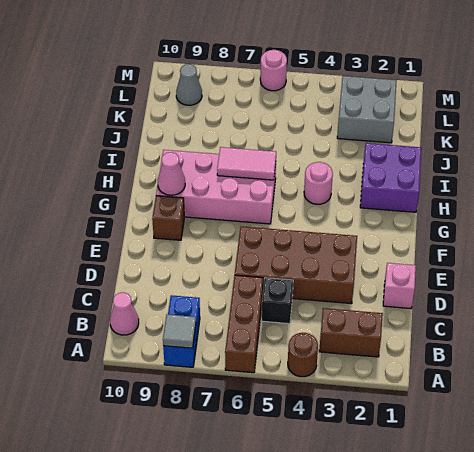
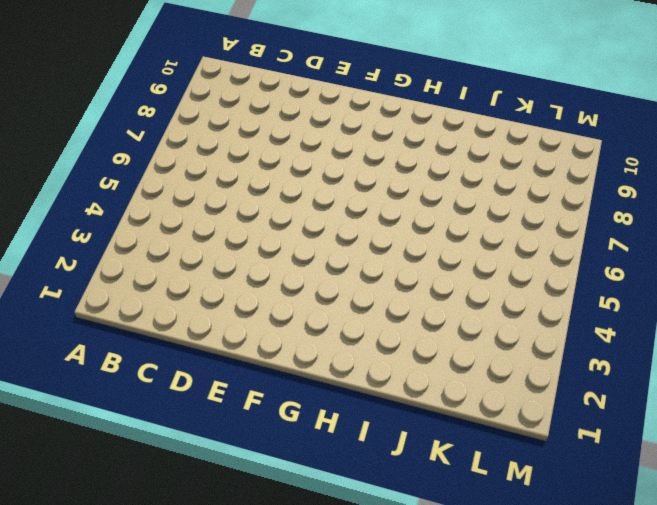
none -> brown round brick A4 level 1
none -> brown brick A6:C6 level 1
none -> blue brick A8:B8 level 1

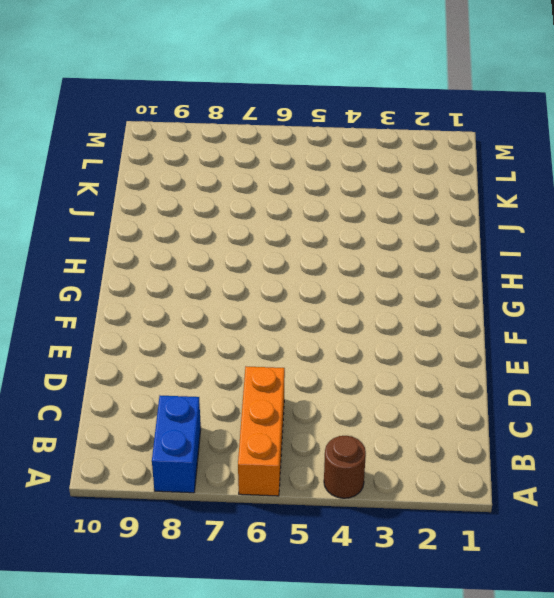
orange brick A6:C6 level 1 -> brown brick A6:C6 level 1
none -> brown brick B2:B3 level 1
none -> pink cone B10 level 1
none -> black brick C5 level 1

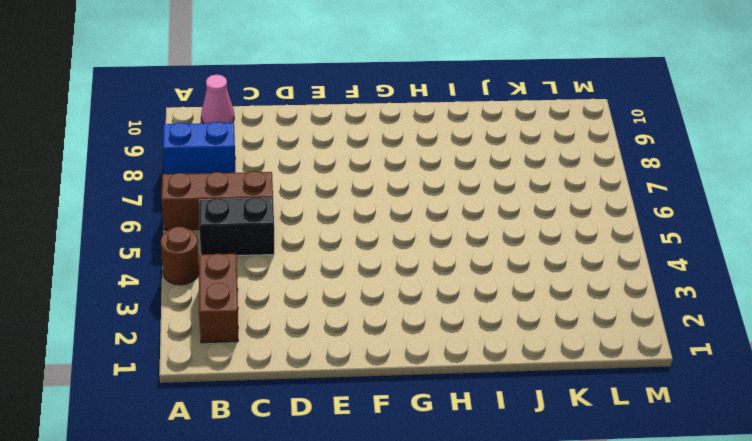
black brick B5:C5 level 1 -> black brick C5 level 1
none -> pink brick D1 level 1
none -> brown brick D3:E6 level 1
none -> brown brick F9 level 1

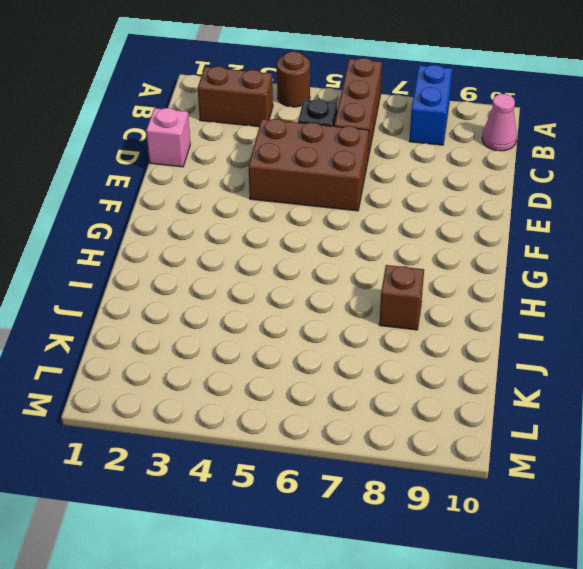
brown brick D4:E6 level 1 -> brown brick D3:E6 level 1
brown brick I8 level 1 -> brown brick F9 level 1
none -> pink brick G6:H9 level 1
none -> purple brick H1:I2 level 1
none -> pink round brick H4 level 1

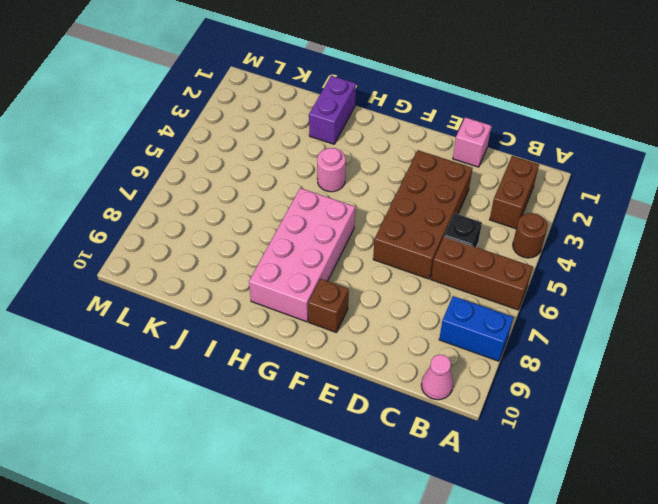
purple brick I1:I2 level 1 -> purple brick H1:I2 level 1
none -> grey brick K2:L3 level 1
none -> grey cone L9 level 1
none -> pink round brick M6 level 1

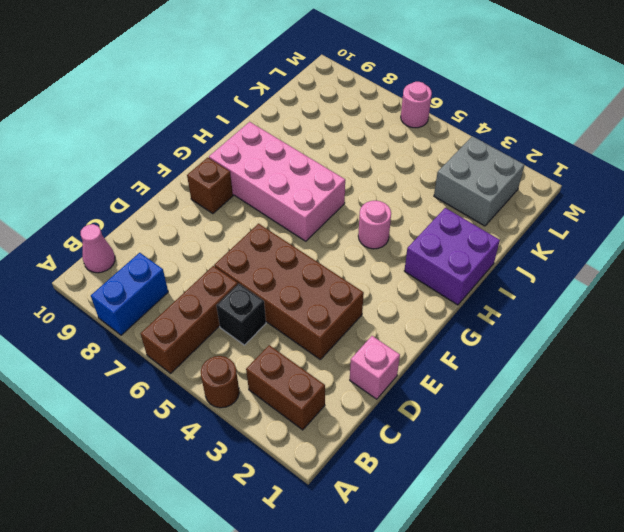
none -> grey cone L9 level 1
none -> grey tile A8 level 2
none -> pink cone G9 level 2

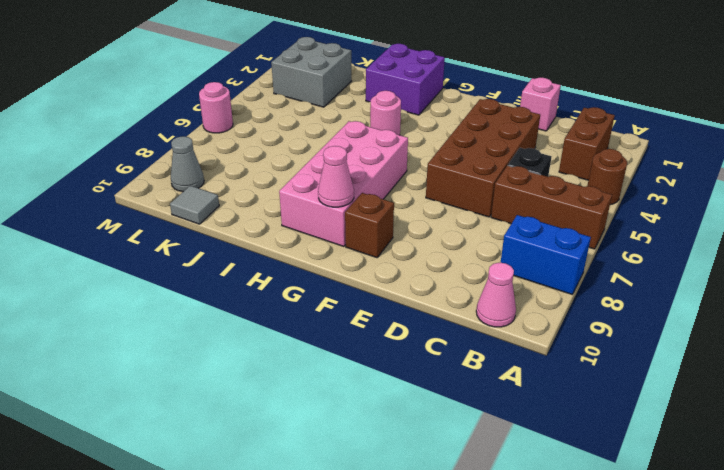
grey tile K10 level 1 -> grey tile A8 level 2
none -> pink tile H6:H7 level 2

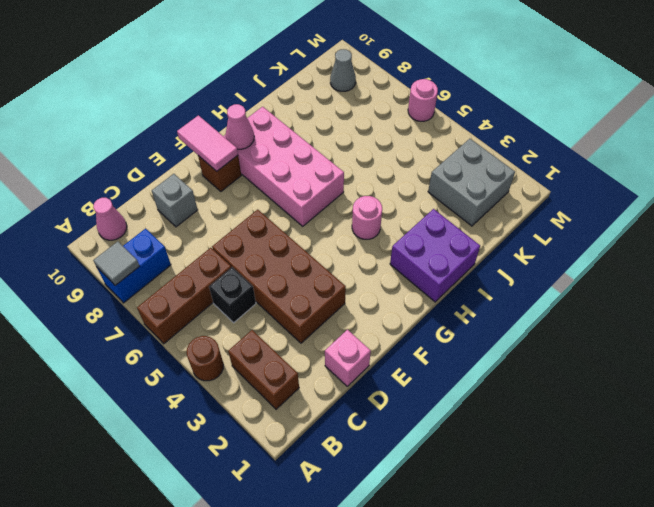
grey brick D9 level 1 -> none
pink tile F9:F10 level 2 -> pink tile H6:H7 level 2

